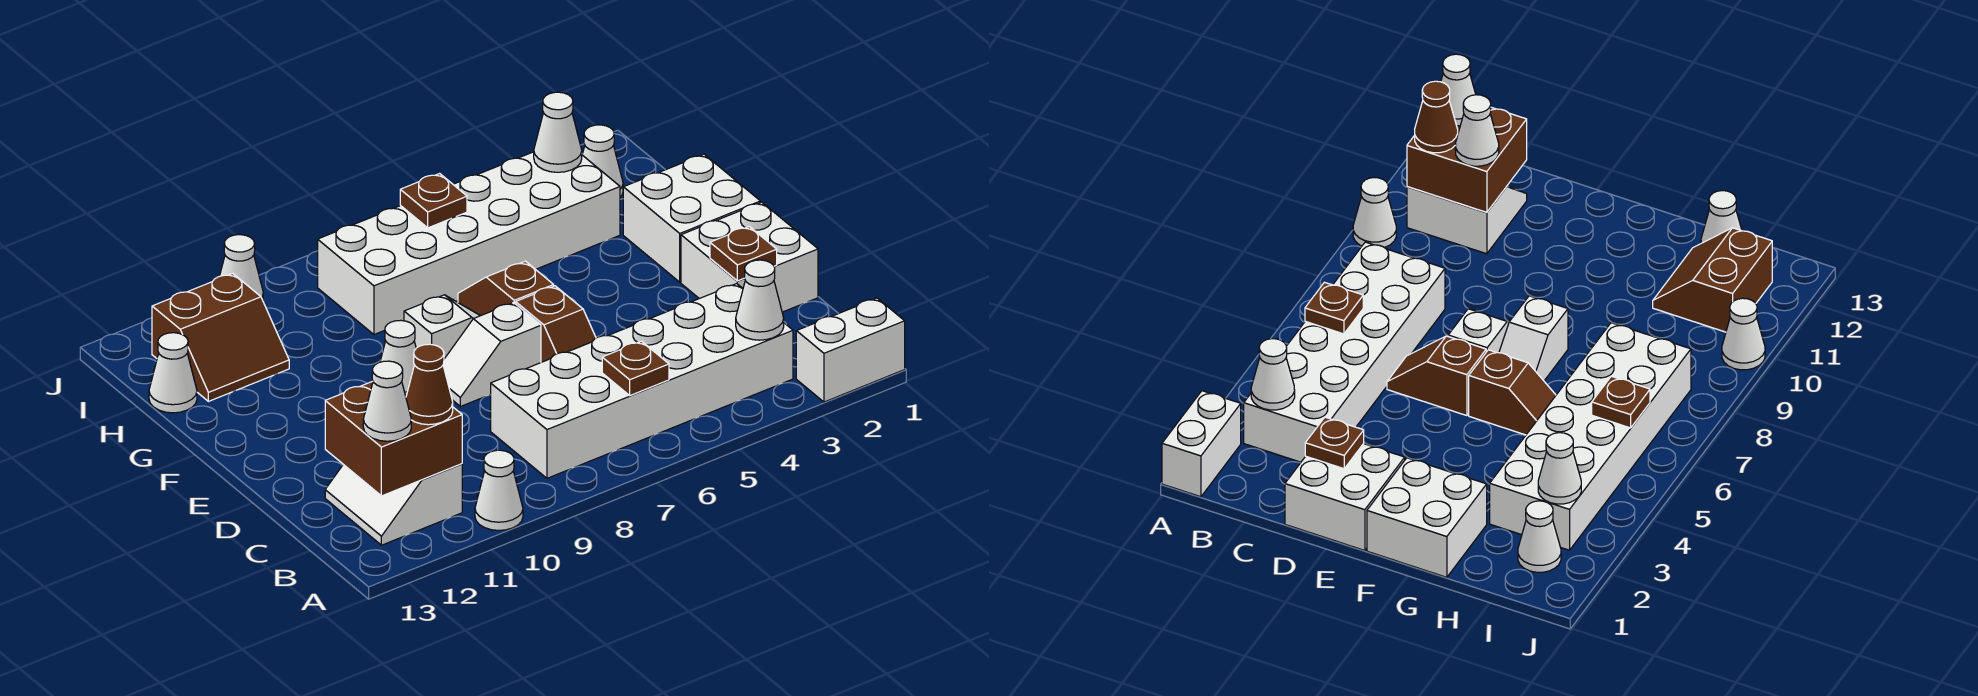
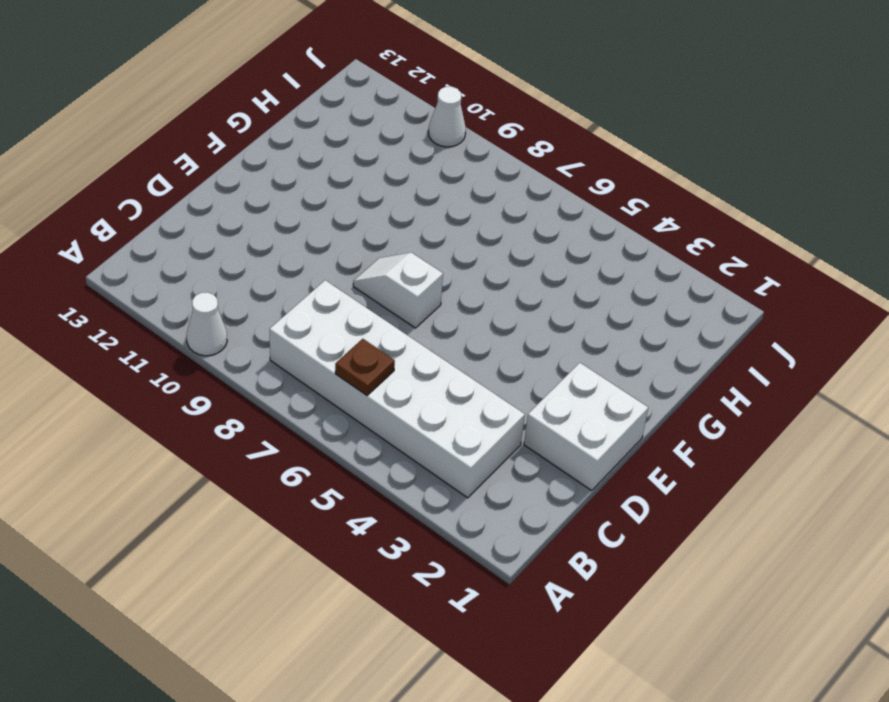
none -> white brick A1:A2 level 1
none -> white slope B11:C12 level 1 top 11
none -> brown slope D6:E6 level 1 top E

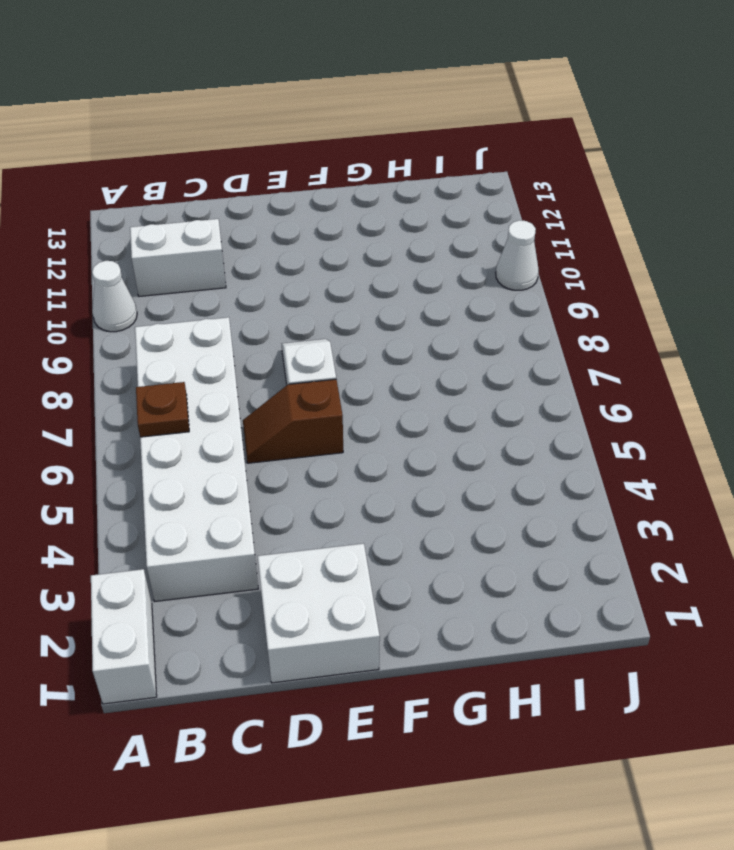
none -> white brick F1:G2 level 1
none -> brown slope F6:G6 level 1 top F
none -> white slope F7:F8 level 1 top 8

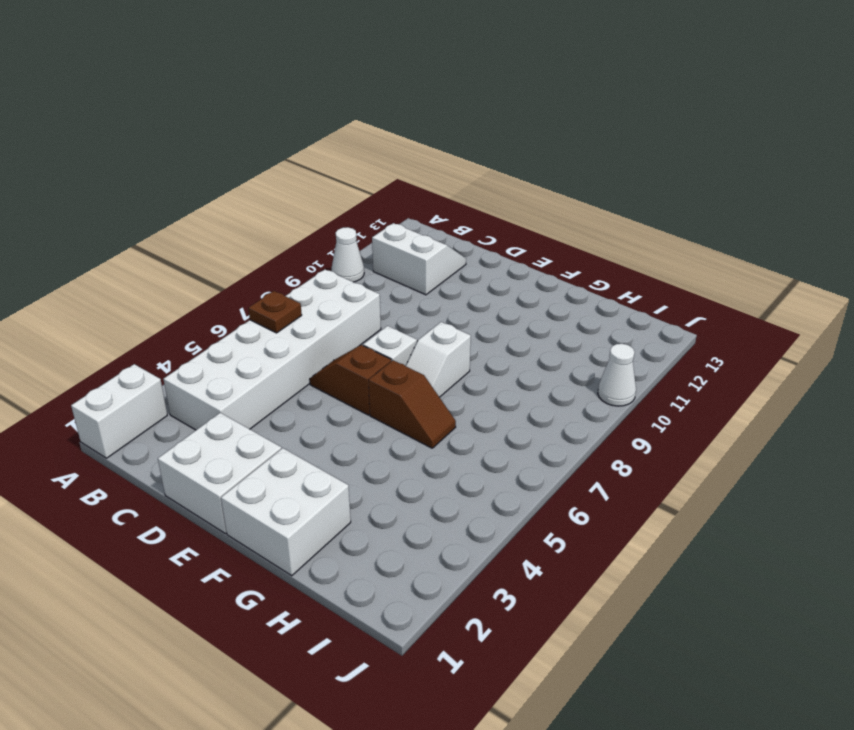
none -> white brick H3:I8 level 1
none -> brown slope H11:I12 level 1 top I
none -> white cone H13 level 1

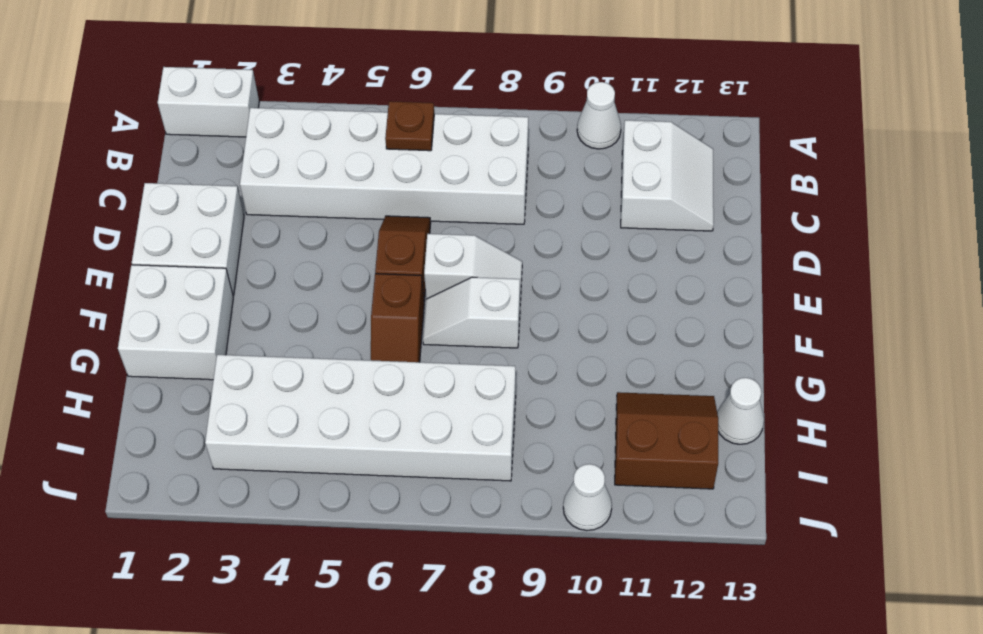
none -> white cone I2 level 1
none -> white cone B3 level 2
none -> brown brick B11:C12 level 2

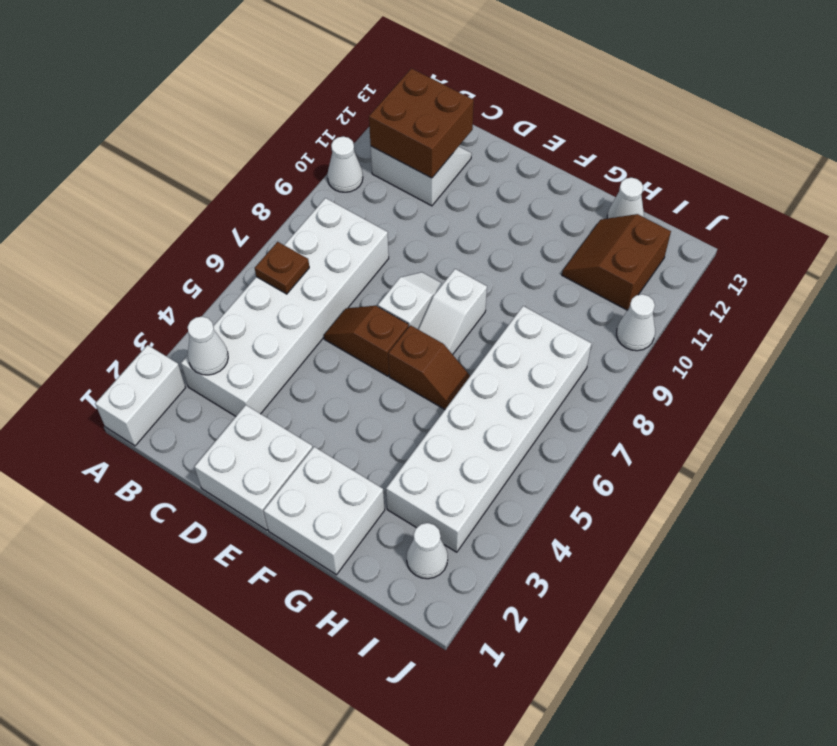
none -> brown plate D2 level 2
none -> white cone I3 level 2
none -> brown plate I6 level 2

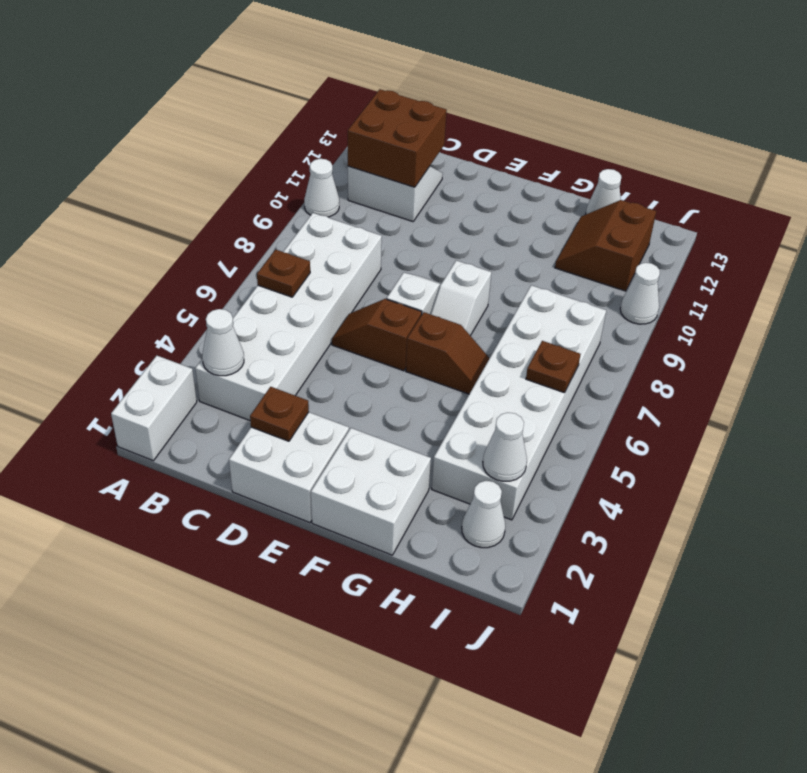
none -> brown cone B11 level 3
none -> white cone B12 level 3
none -> white cone C11 level 3

